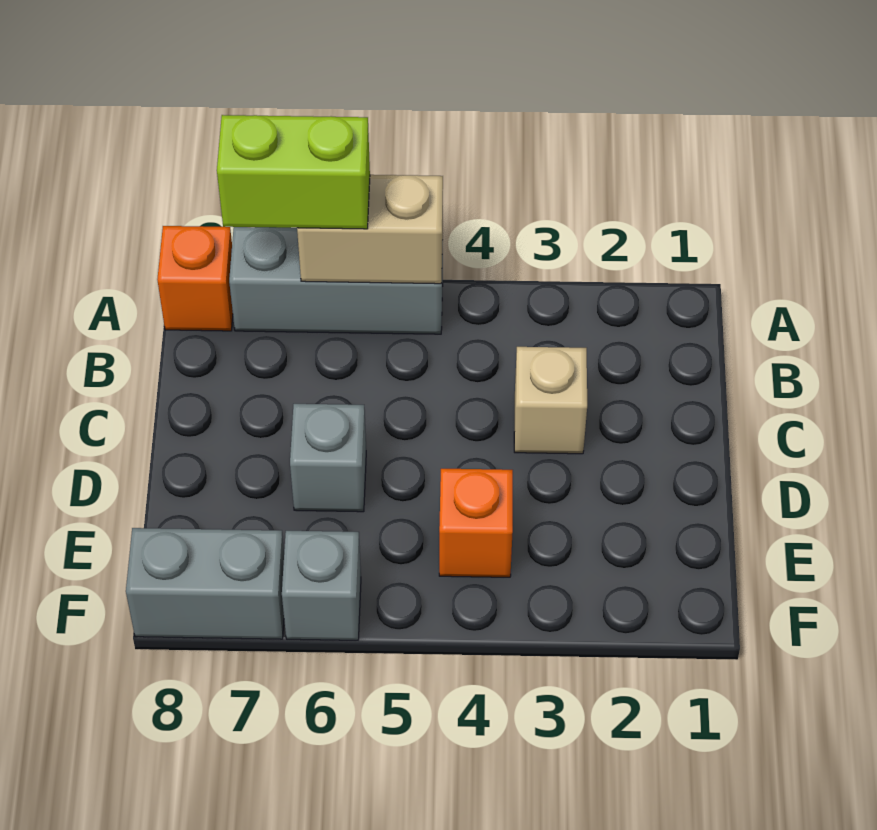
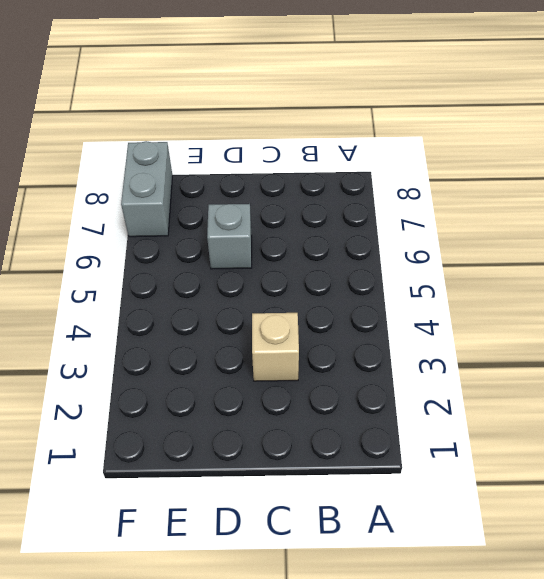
none -> grey brick A5:A7 level 1
none -> orange brick A8 level 1

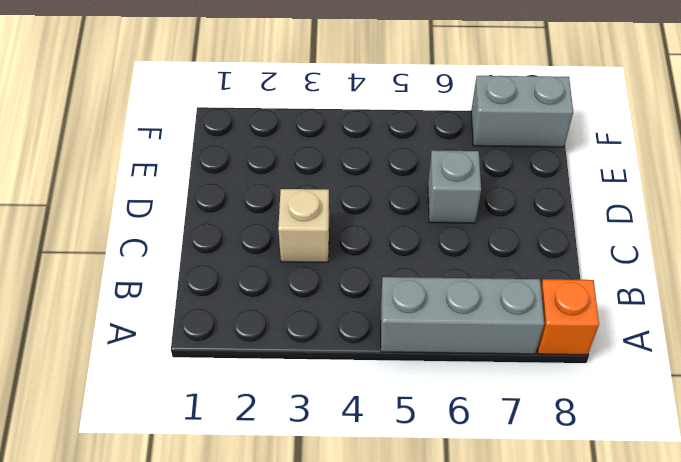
none -> orange brick E4 level 1
none -> grey brick F6 level 1

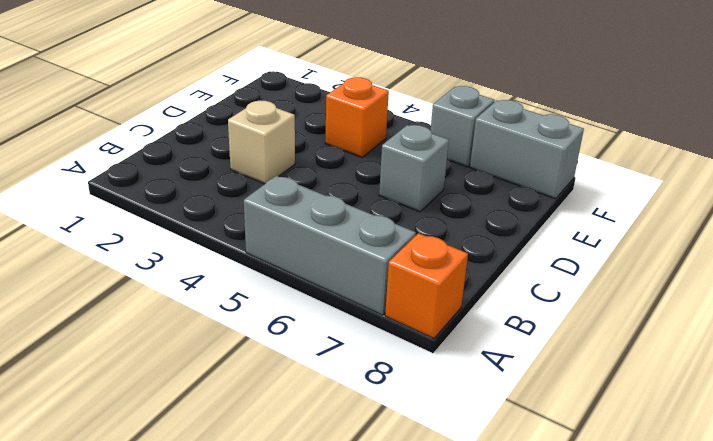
none -> tan brick A5:A6 level 2
none -> lime brick A6:A7 level 3

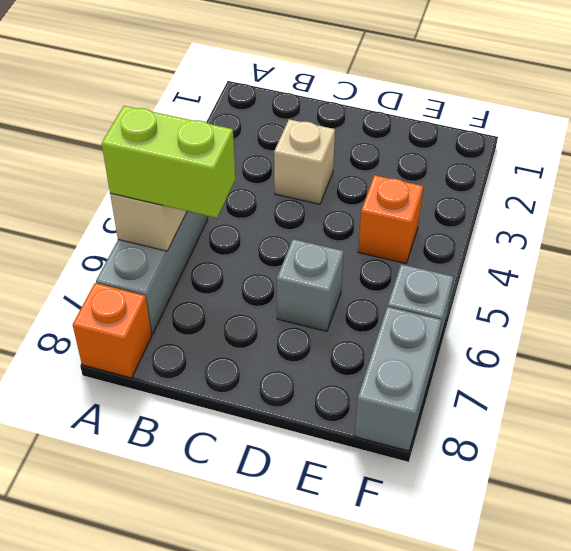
lime brick A6:B6 level 3 -> lime brick A6:A7 level 3

